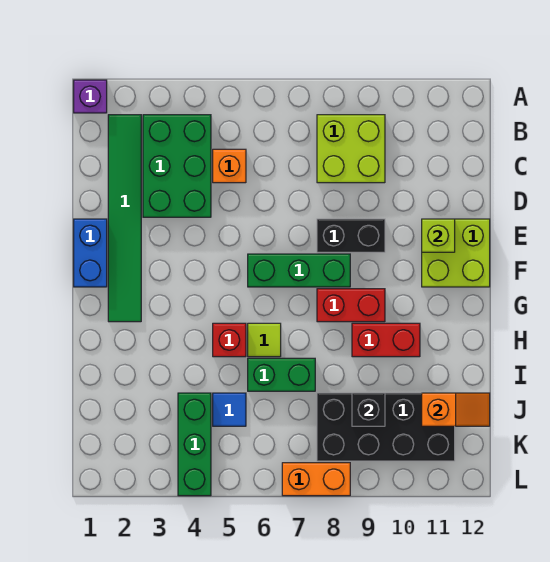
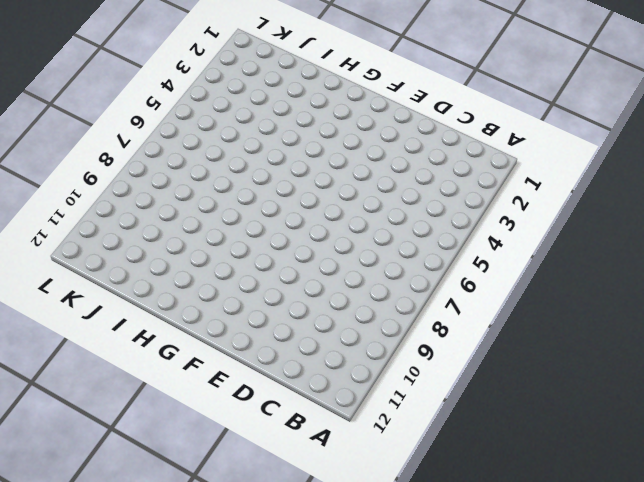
none -> purple brick A1 level 1
none -> green tile B2:G2 level 1
none -> green brick B3:D4 level 1

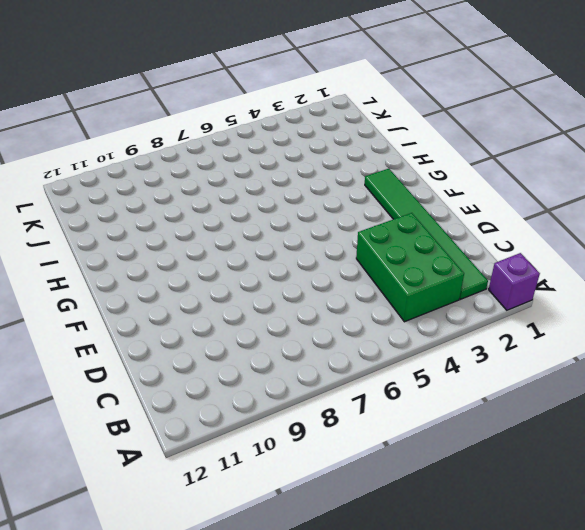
none -> lime brick B8:C9 level 1
none -> orange brick C5 level 1
none -> blue brick E1:F1 level 1

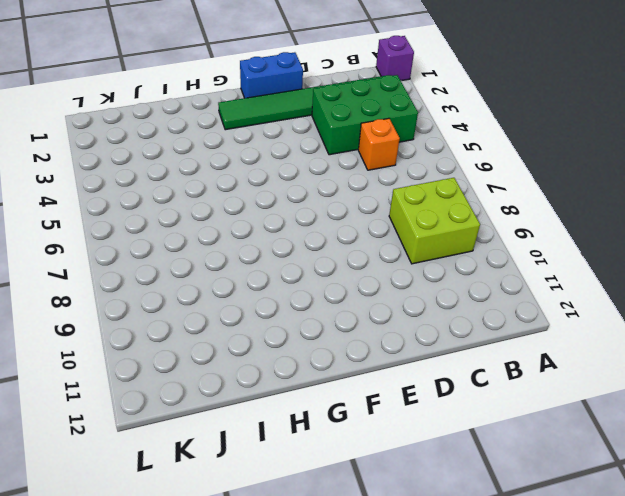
none -> black brick E8:E9 level 1
none -> lime brick E11:F12 level 1
none -> green brick F6:F8 level 1

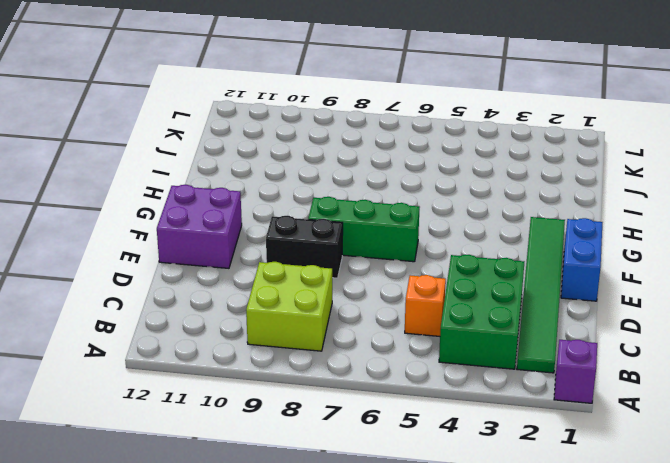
purple brick E11:F12 level 1 -> lime brick E11:F12 level 1
none -> red brick G8:G9 level 1
none -> red brick H5 level 1
none -> lime tile H6 level 1

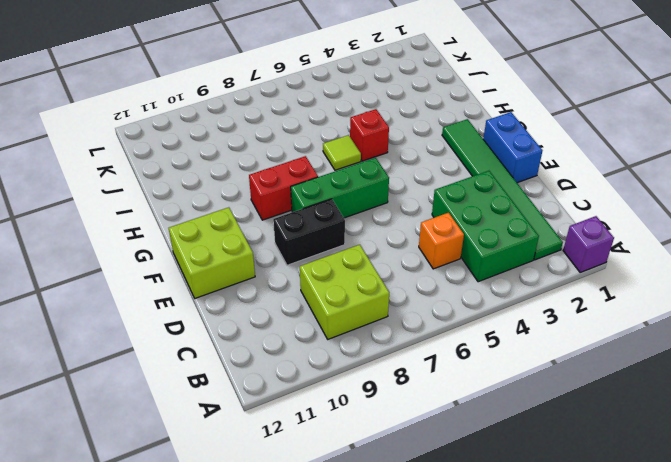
none -> red brick H9:H10 level 1
none -> green brick I6:I7 level 1
none -> green brick J4:L4 level 1

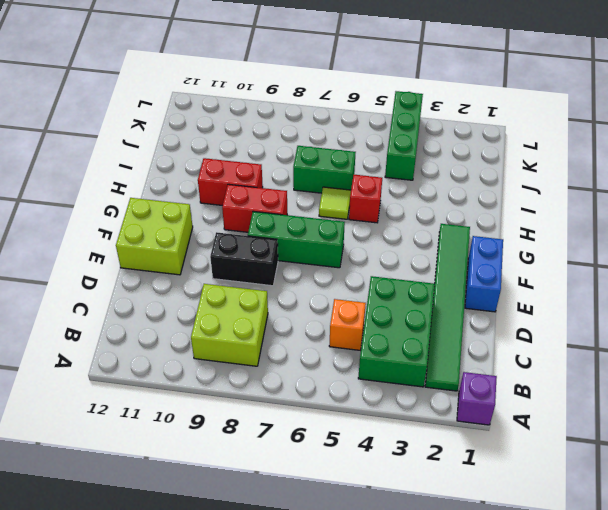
none -> blue tile J5 level 1
none -> black brick J8:K11 level 1
none -> orange brick L7:L8 level 1

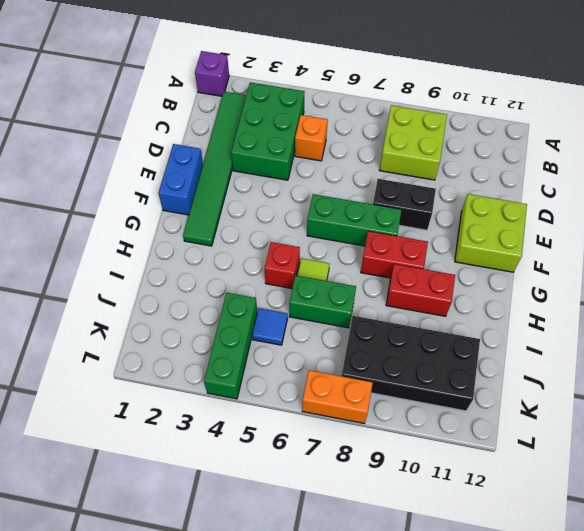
none -> lime brick E11 level 2
none -> black brick J9 level 2
none -> orange slope J11:J12 level 2 top 11

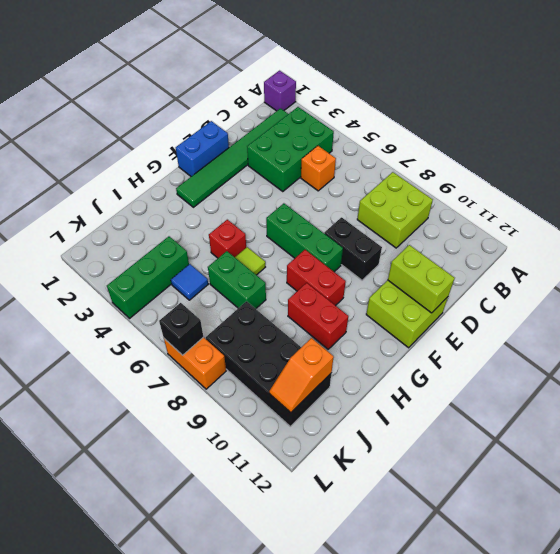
lime brick E11:E12 level 2 -> lime brick E11 level 2
orange slope J11:K11 level 2 top J -> orange slope J11:J12 level 2 top 11
black brick L7 level 2 -> black brick J9 level 2

